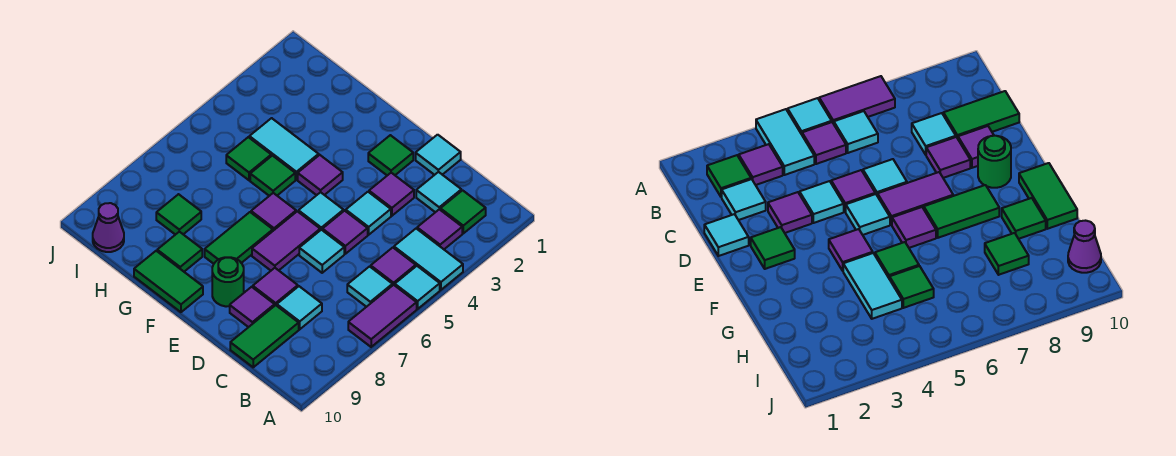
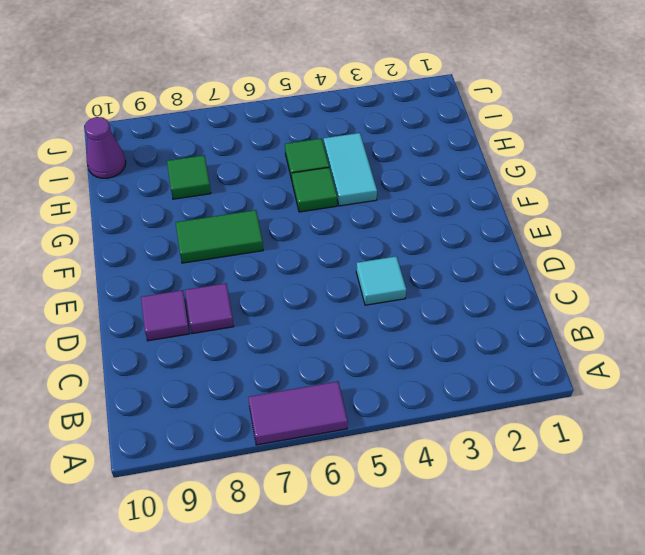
none -> cyan tile A4:B4 level 1
none -> cyan tile A5 level 1
none -> green tile B2 level 1
none -> purple tile B3 level 1

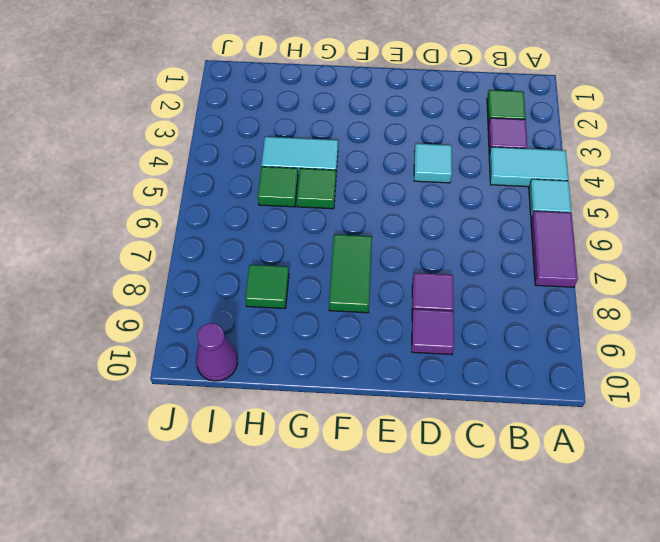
none -> purple tile B5 level 1
none -> cyan tile B6 level 1
none -> cyan tile C2 level 1
none -> cyan tile C8 level 1

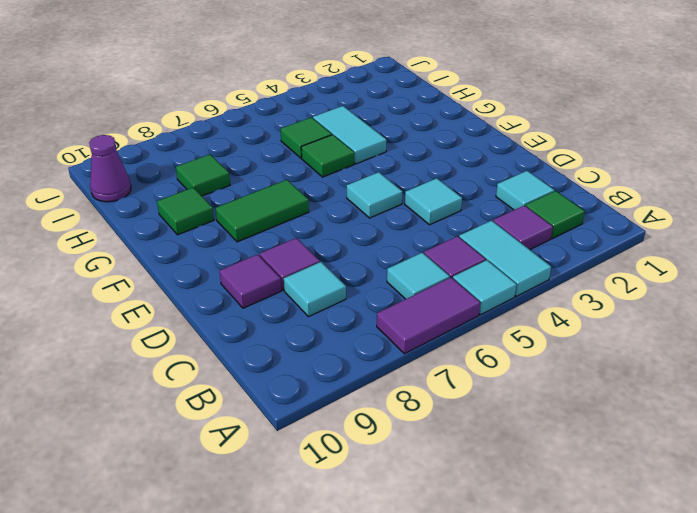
none -> green tile C9:C10 level 1
none -> cyan tile D1 level 1
none -> purple tile D3 level 1
none -> purple tile D5 level 1

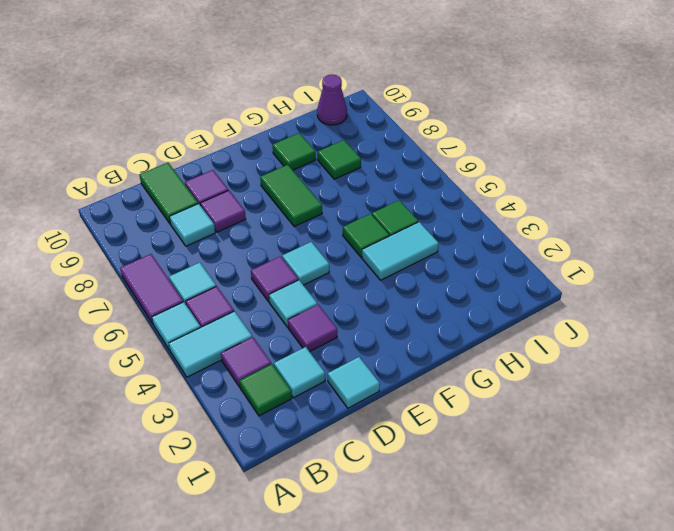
none -> cyan tile D6 level 1
none -> green tile E2 level 1
none -> purple tile E6:E7 level 1
none -> green round brick E9 level 1

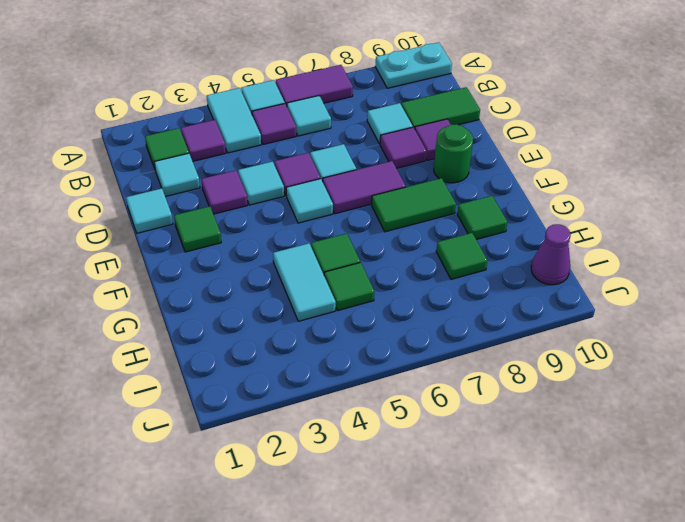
cyan plate A9:A10 level 1 -> none
none -> purple tile F4 level 1
none -> purple tile F6 level 1
none -> green tile F10:G10 level 1

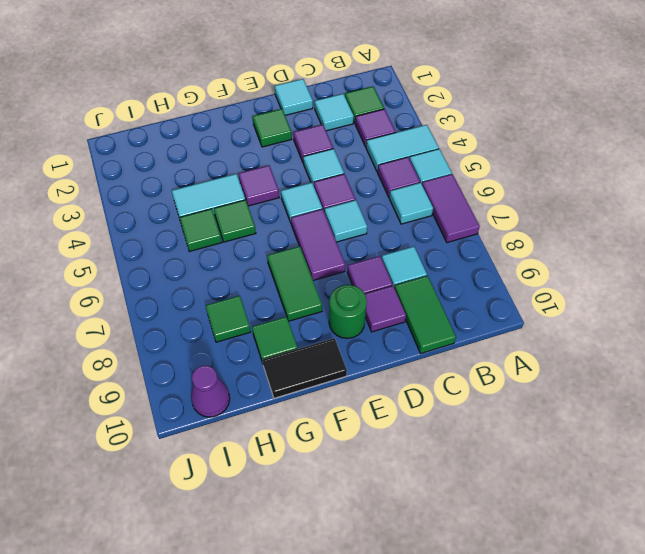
black tile F10:G10 level 1 -> green tile F10:G10 level 1
none -> purple tile F6 level 1

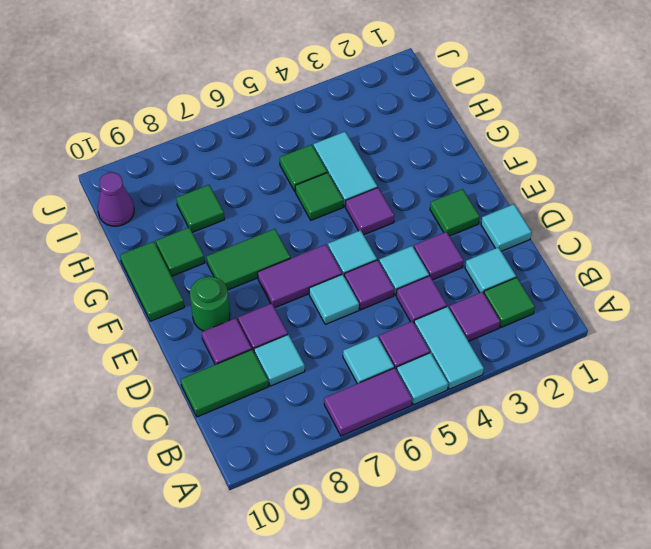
purple tile C4 level 1 -> purple tile F6 level 1

